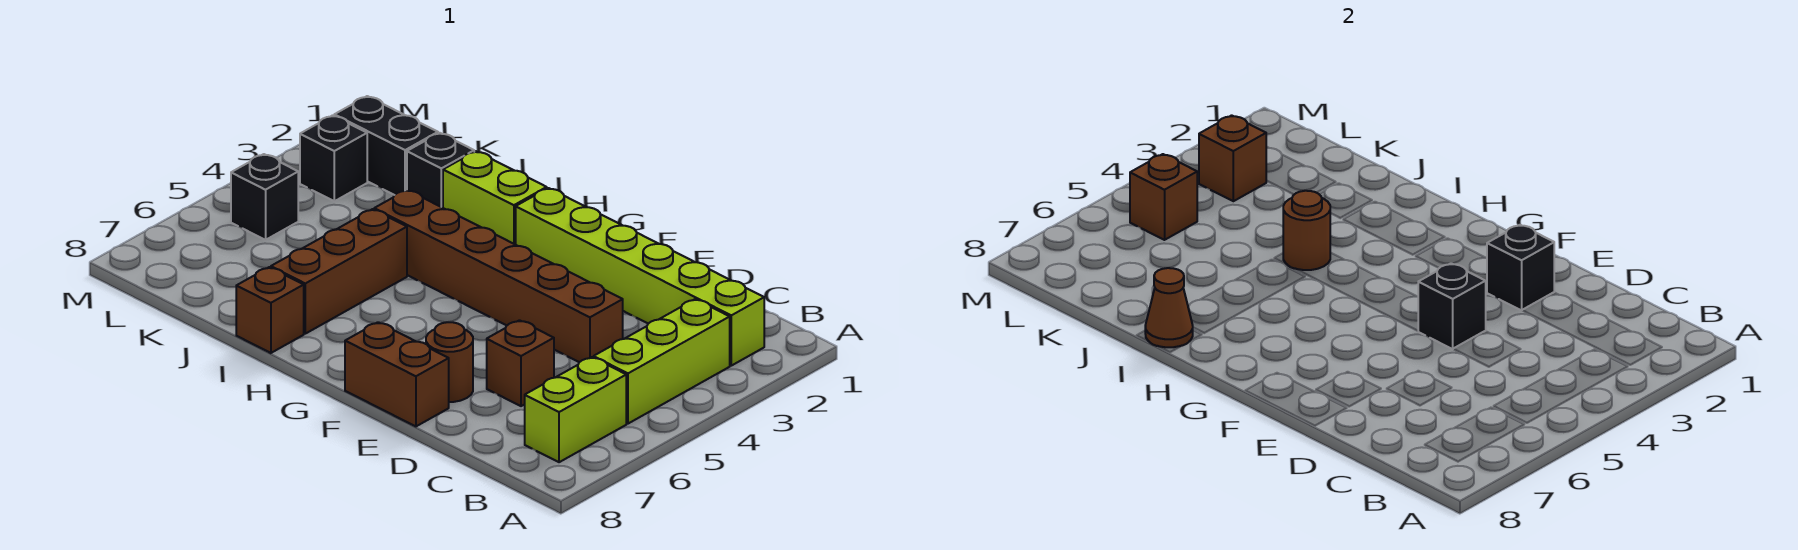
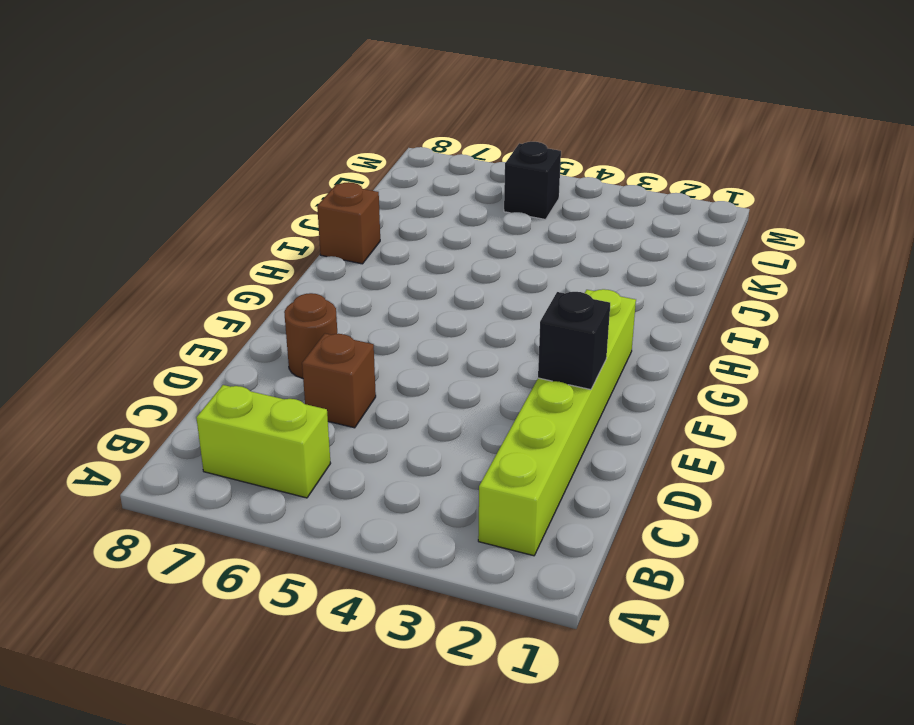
none -> lime brick B3:B5 level 1
none -> brown brick D4:I4 level 1
none -> brown brick E8:F8 level 1

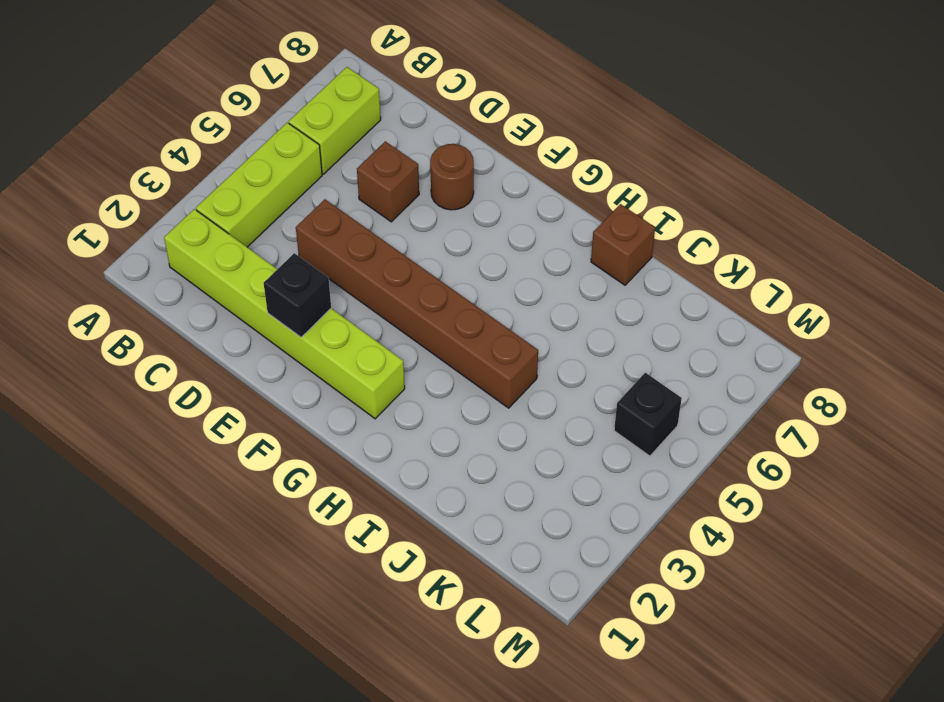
none -> brown brick E8:F8 level 1
none -> lime brick H2:I2 level 1
none -> brown brick I5:I7 level 1

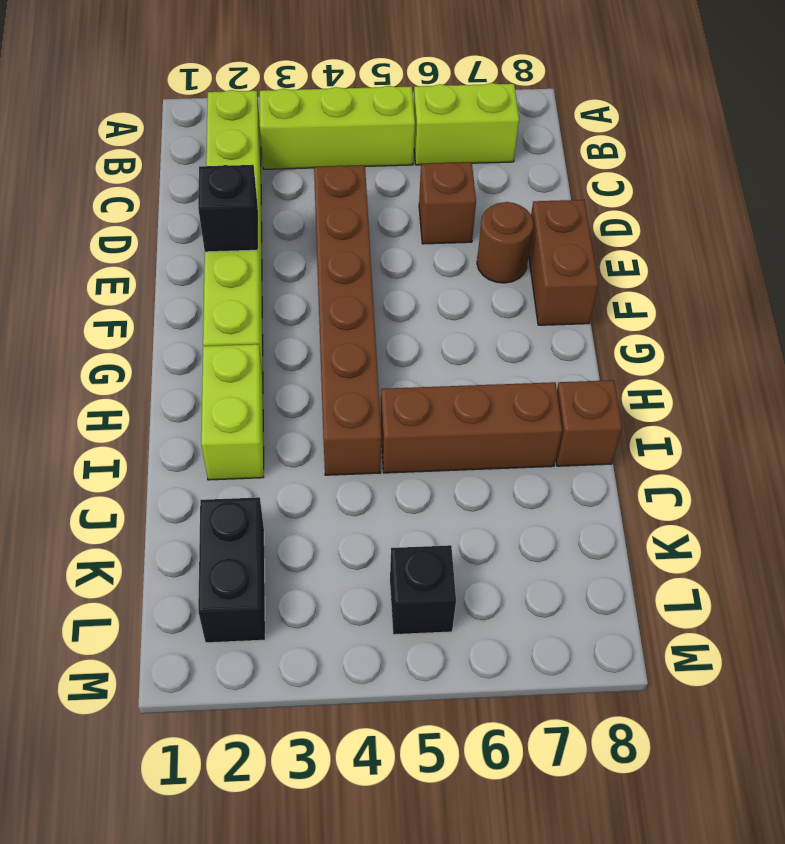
none -> black brick J2 level 1
none -> black brick L3 level 1
none -> black brick E4 level 2

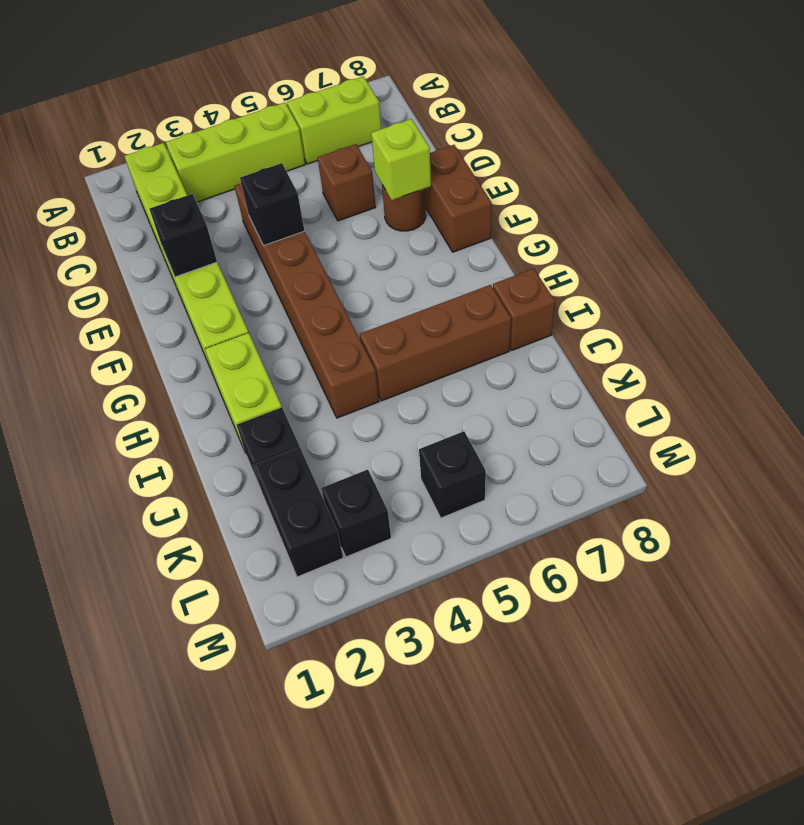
lime brick E7 level 2 -> none
none -> brown round brick I4 level 2
none -> brown cone I8 level 2
none -> brown brick L3 level 2

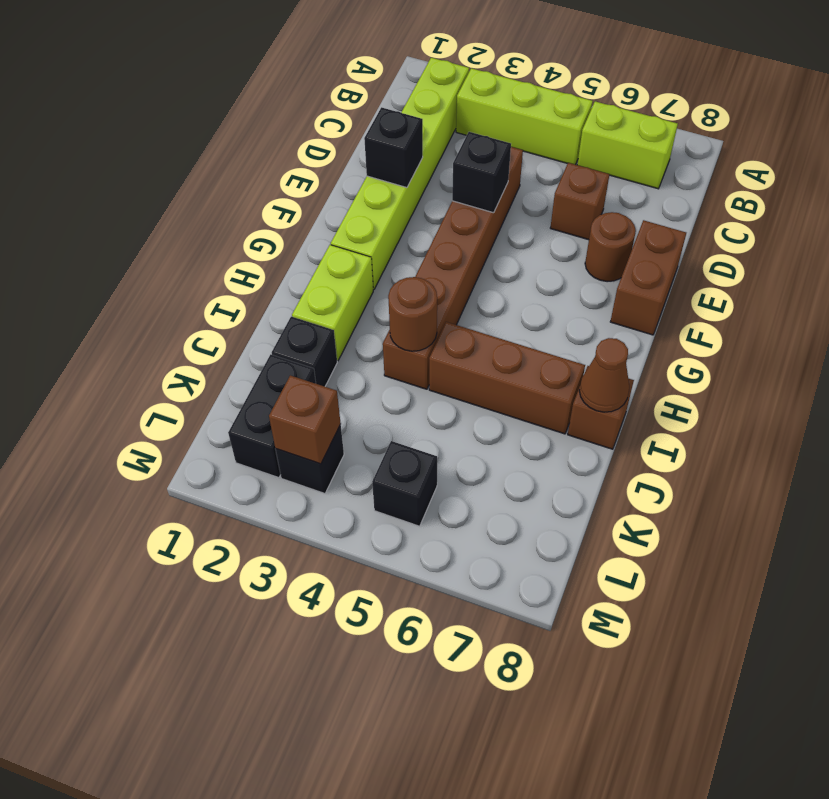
none -> brown brick L5 level 2

